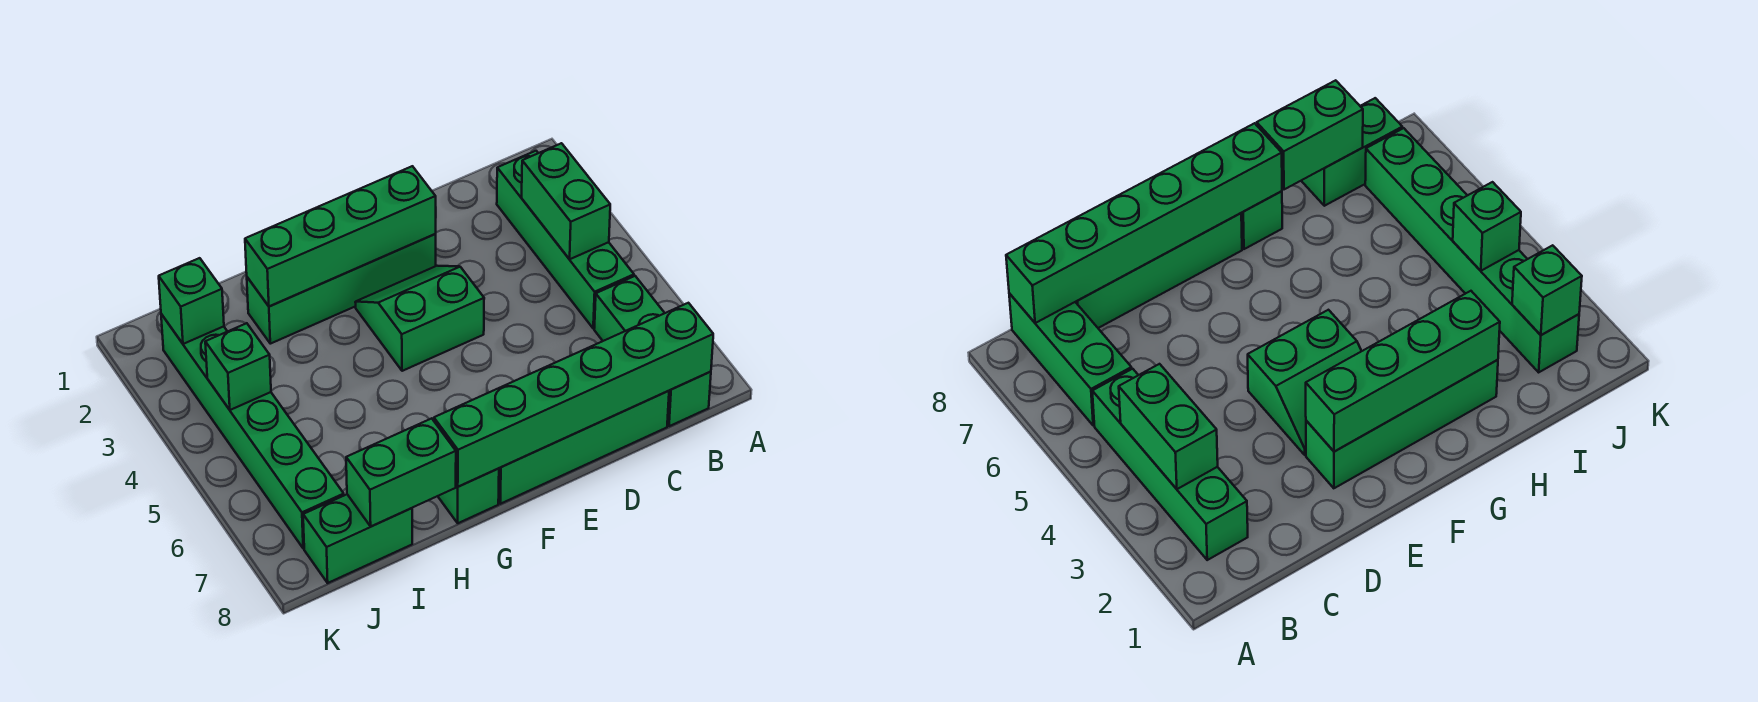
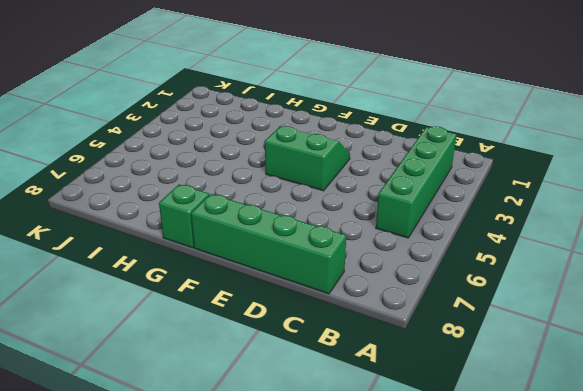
none -> green brick B6:B8 level 1
none -> green brick E2:H2 level 1
none -> green brick I8:J8 level 1

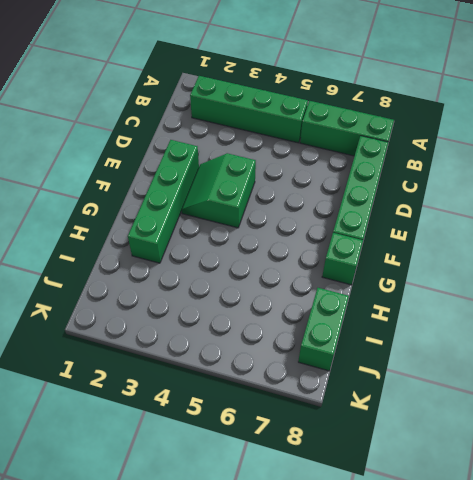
none -> green brick J2:J7 level 1
none -> green brick B3:B4 level 2
none -> green brick B8:G8 level 2

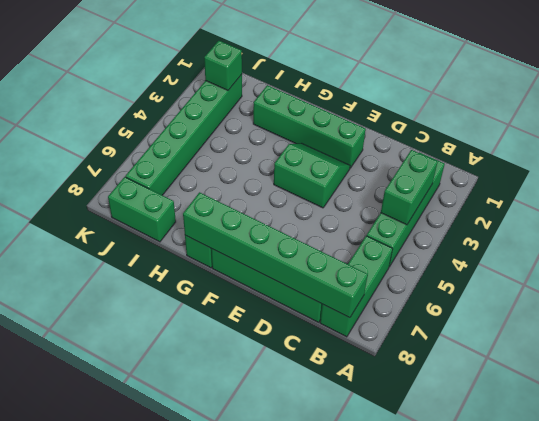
none -> green brick E2:H2 level 2
none -> green brick H8:I8 level 2
none -> green brick J4 level 2

